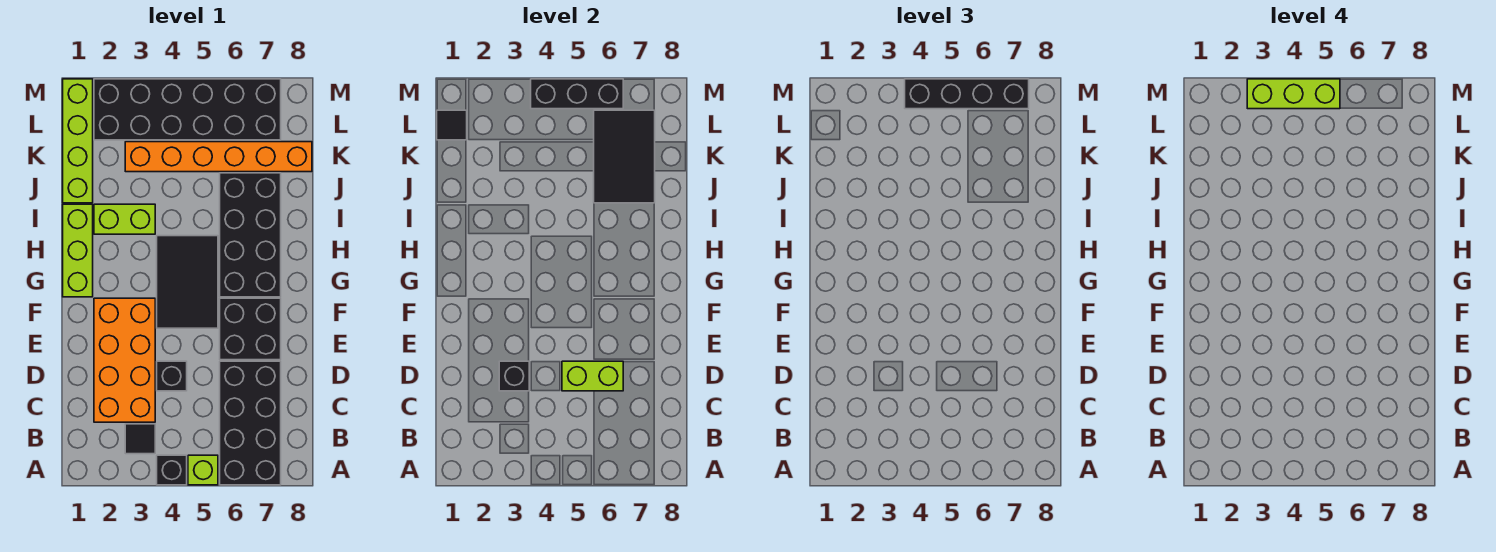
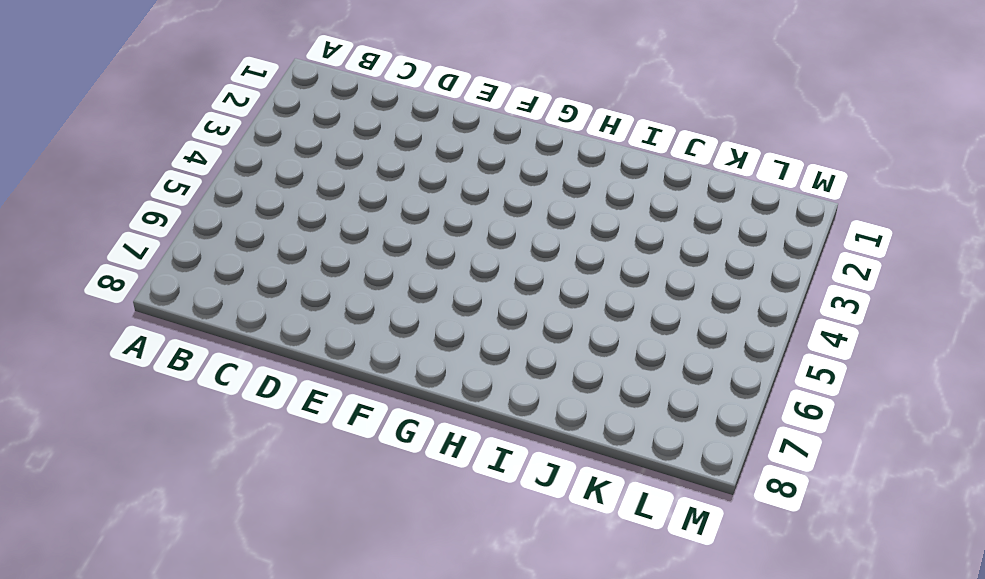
none -> black brick A4 level 1
none -> lime brick A5 level 1
none -> black brick A6:D7 level 1

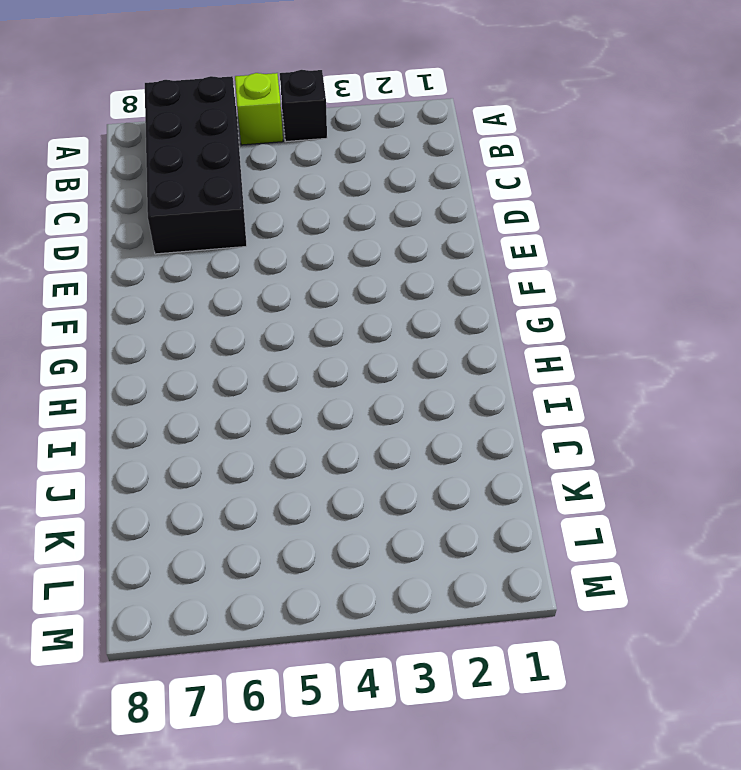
none -> black tile B3 level 1
none -> orange brick C2:F3 level 1
none -> black brick D4 level 1

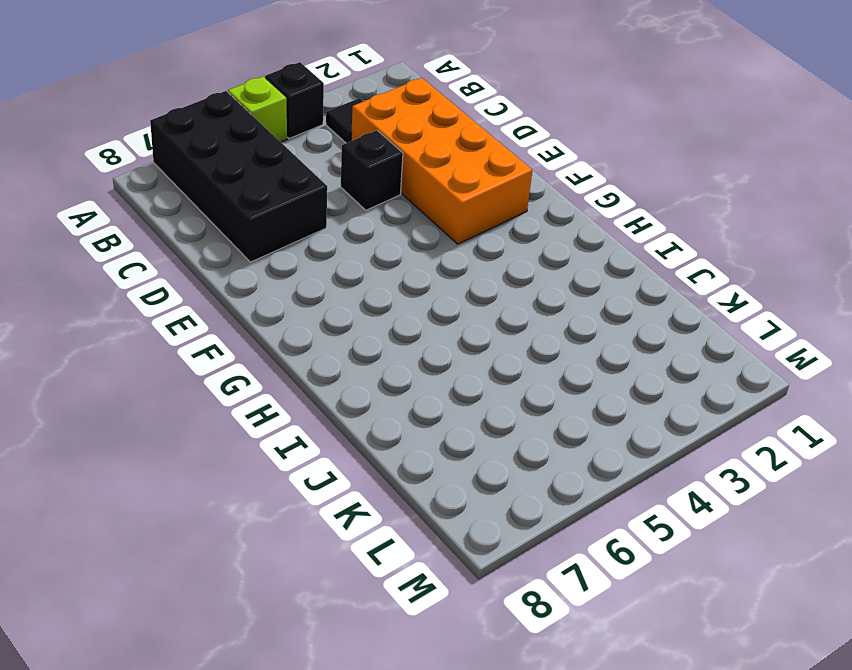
none -> black brick E6:F7 level 1
none -> black tile F4:H5 level 1
none -> lime brick G1:I1 level 1

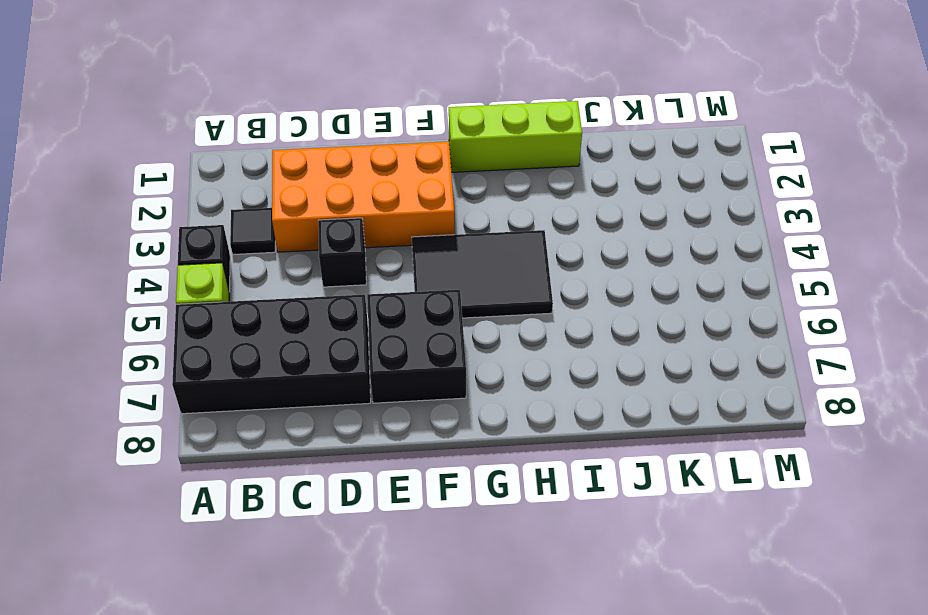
none -> black brick G6:J7 level 1
none -> lime brick I2:I3 level 1
none -> lime brick J1:M1 level 1

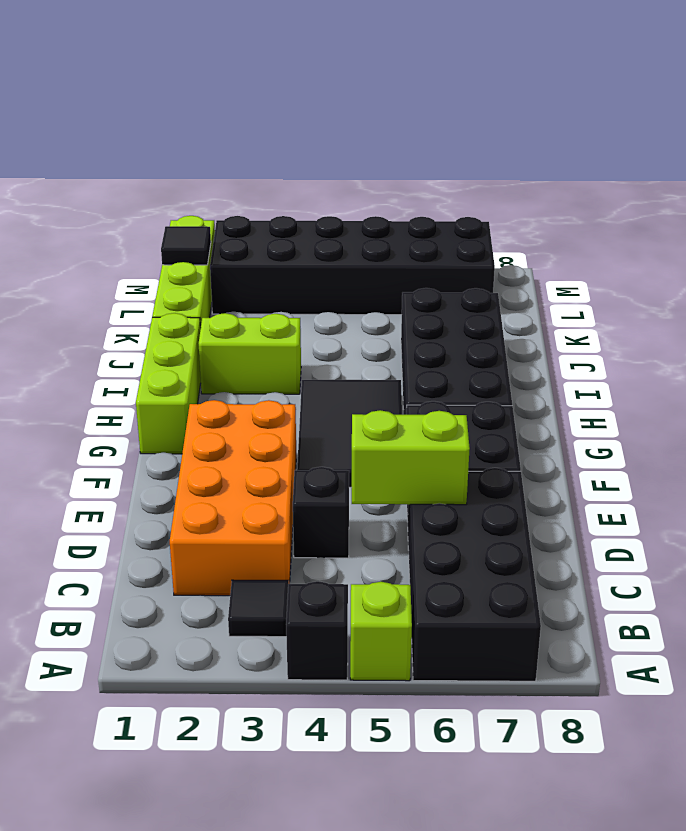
none -> orange brick K3:K8 level 1
none -> black brick D3 level 2
none -> black tile J6:L7 level 2

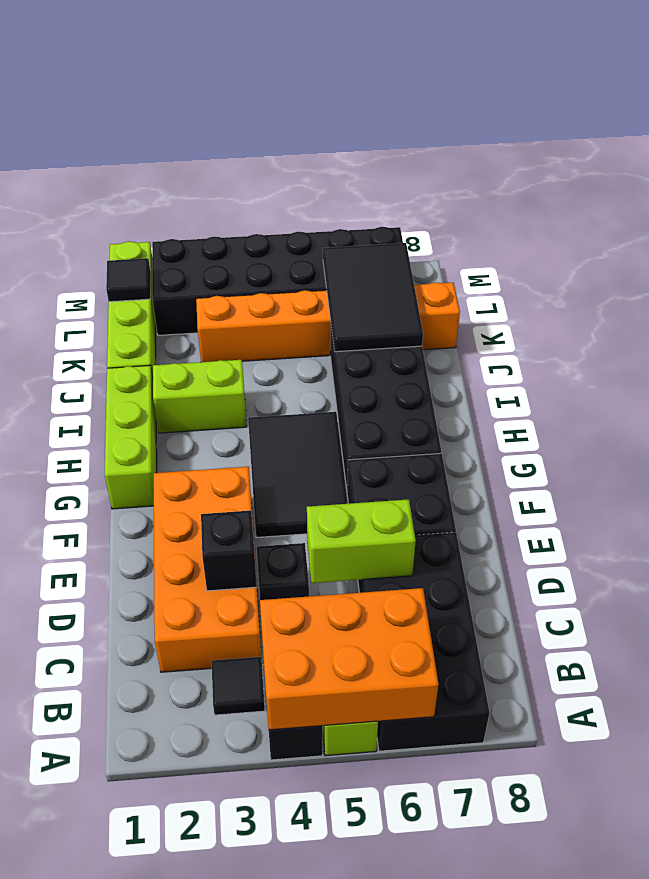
orange brick A4:B6 level 2 -> none
none -> black brick M4:M6 level 2
none -> black brick M4:M7 level 3
none -> lime brick M3:M5 level 4

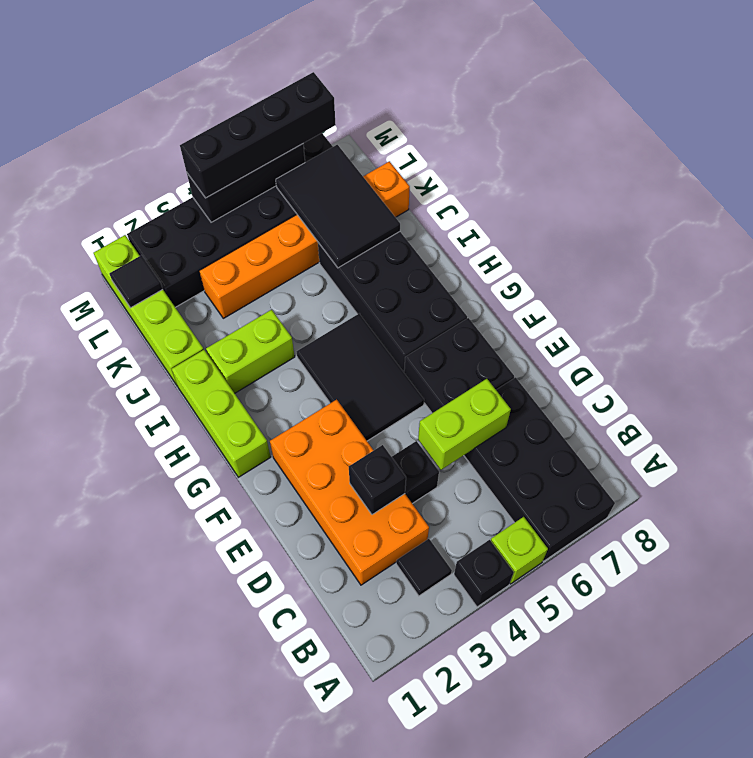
none -> lime brick M3:M5 level 4

